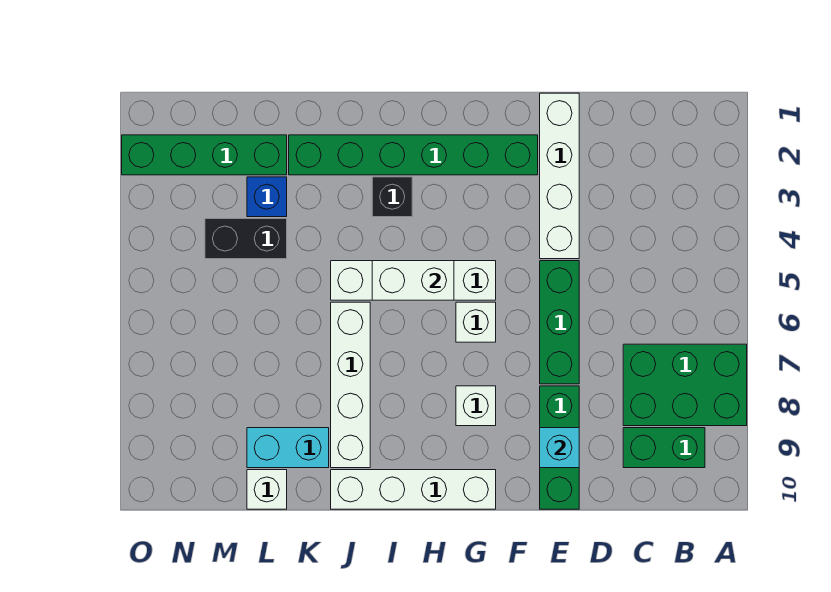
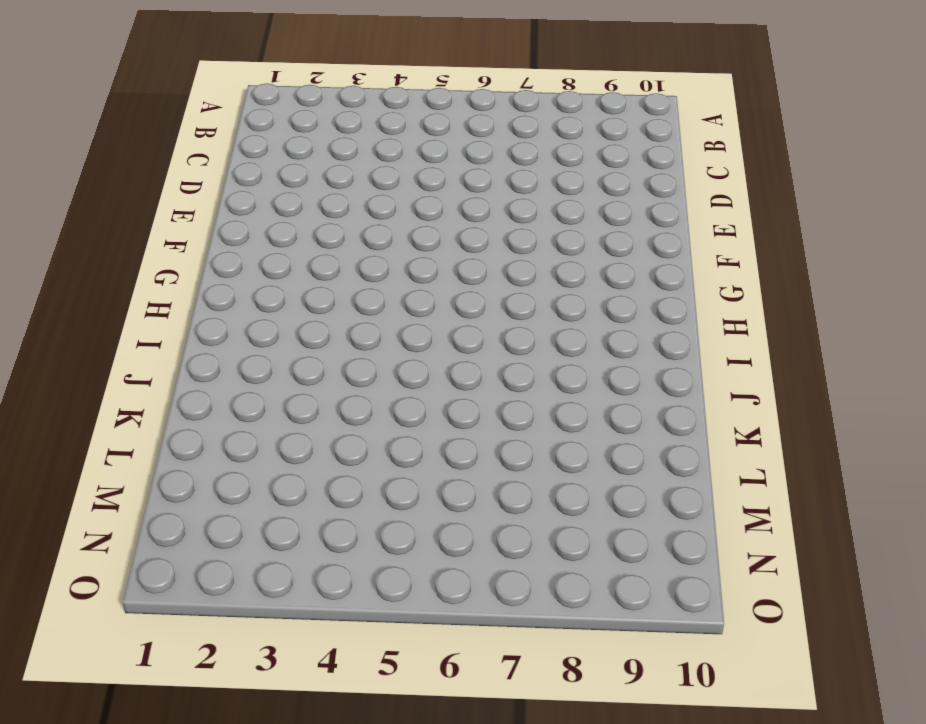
none -> green brick A7:C8 level 1
none -> green brick B9:C9 level 1
none -> white brick E1:E4 level 1

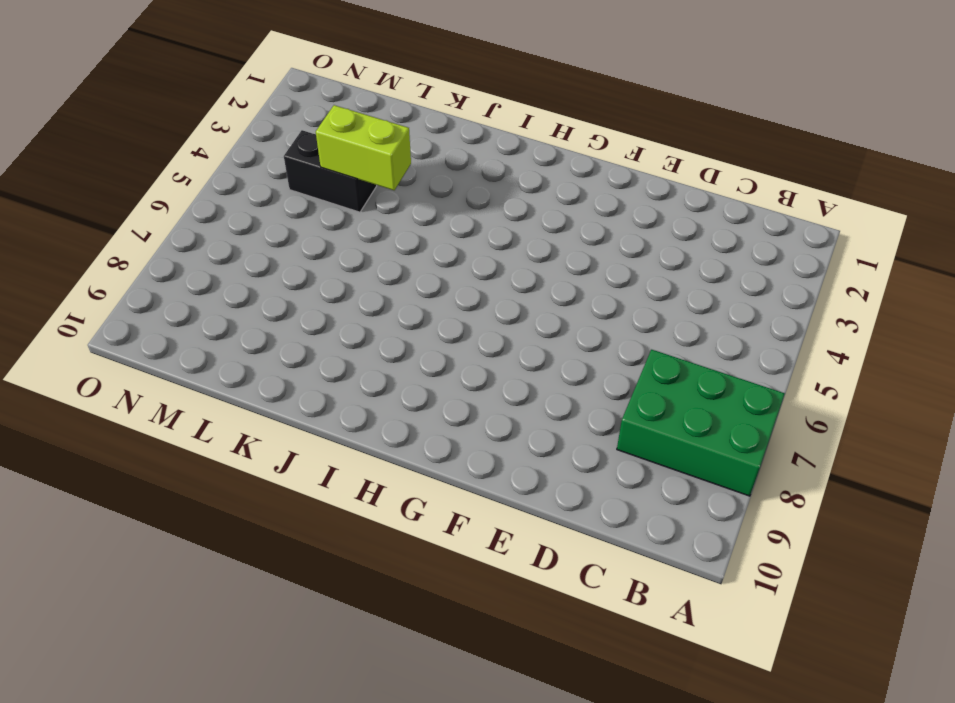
lime brick K4:L4 level 2 -> none
none -> green brick B9:C9 level 1
none -> white brick E1:E4 level 1
none -> green brick E5:E7 level 1

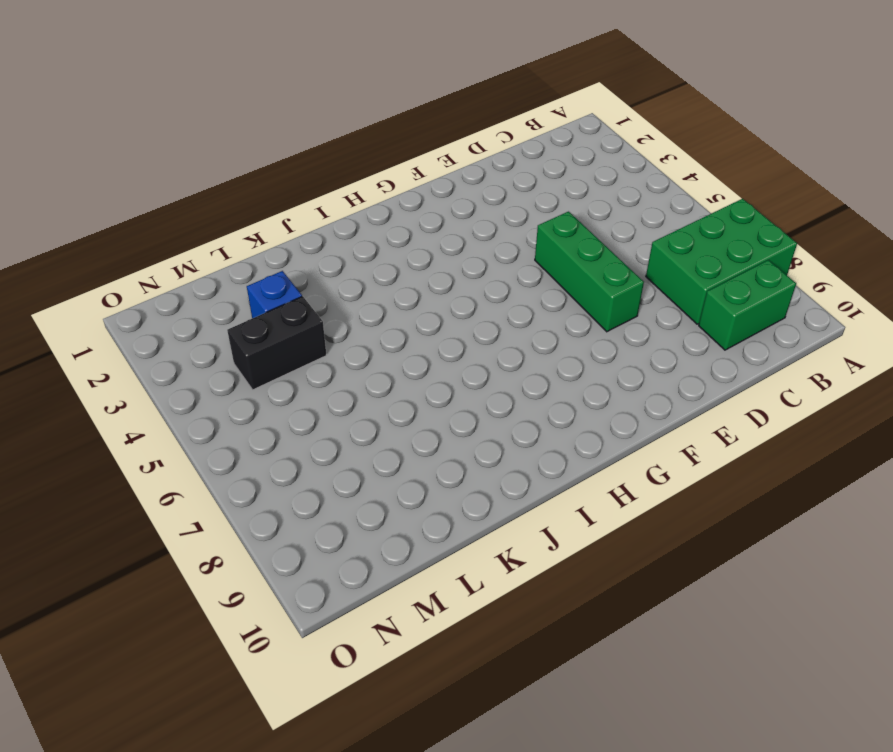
none -> white brick E1:E4 level 1
none -> green brick E8:E10 level 1
none -> green brick F2:K2 level 1

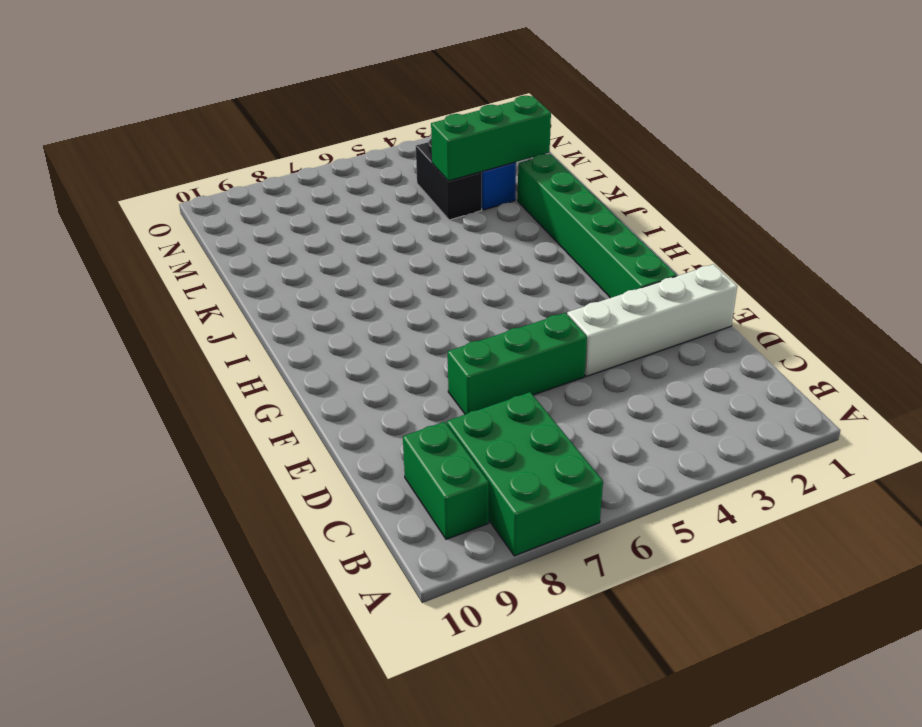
green brick L2:L4 level 2 -> green brick E8:E10 level 1
none -> white brick G5:J5 level 1
none -> white brick G6 level 1
none -> white brick G8 level 1

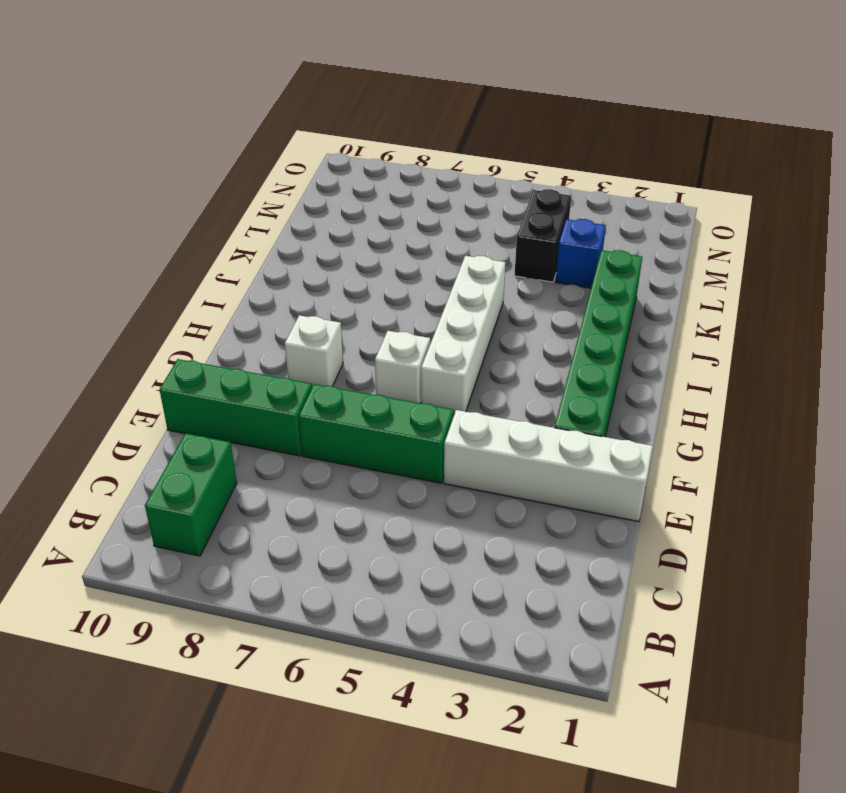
none -> green brick A7:C8 level 1
none -> white brick G10:J10 level 1
none -> black brick I3 level 1

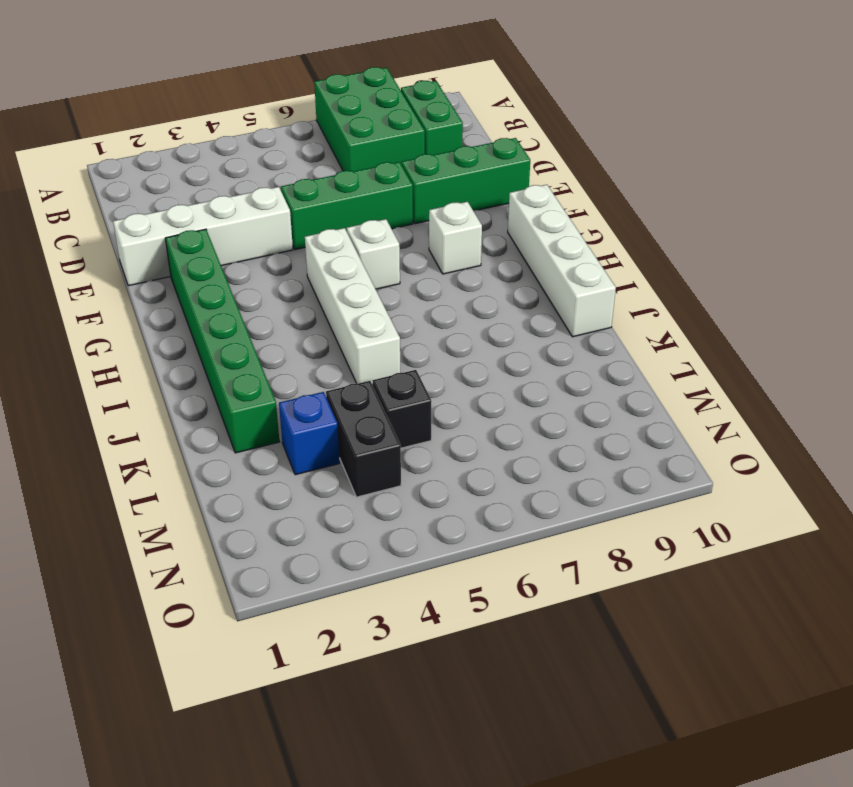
black brick L5 level 1 -> black brick I3 level 1
none -> white brick J6:J9 level 1
none -> cyan brick K9:L9 level 1
none -> green brick L2:O2 level 1

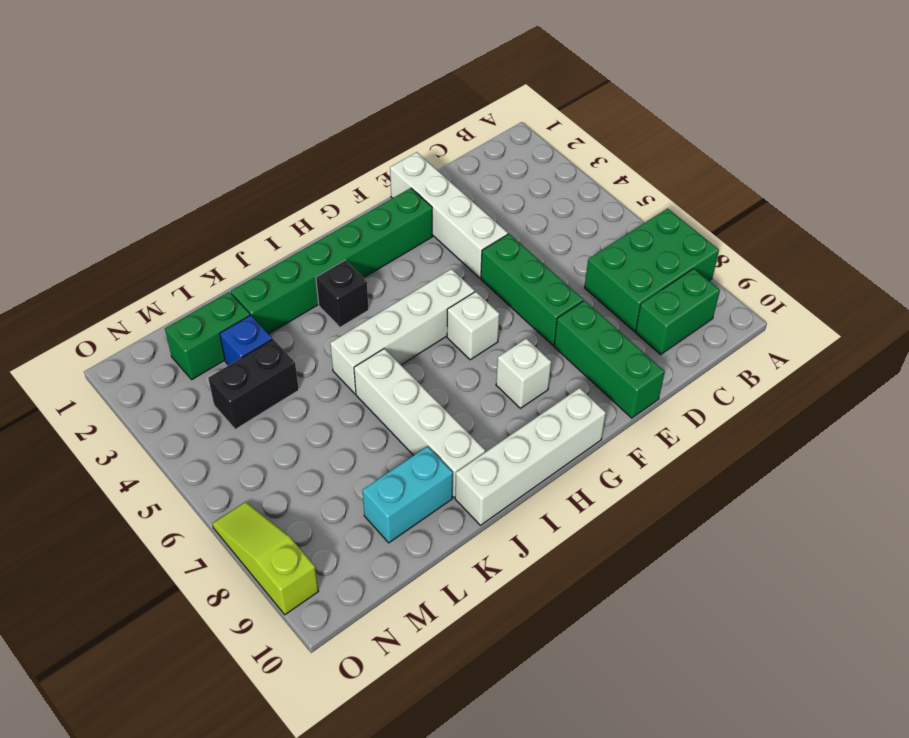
green brick L2:M2 level 1 -> green brick L2:O2 level 1
lime slope O7:O9 level 1 top 9 -> none
none -> white brick L10 level 1
none -> cyan brick E9 level 2
none -> white brick H5:I5 level 2

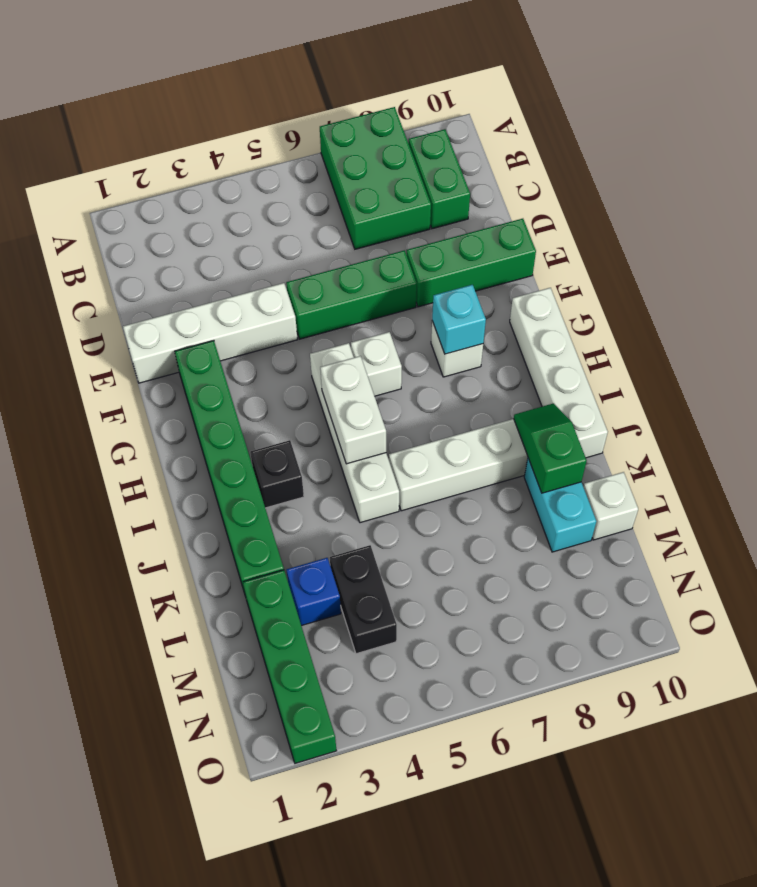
cyan brick G8 level 2 -> cyan brick E9 level 2
green slope J9:K9 level 2 top K -> none

